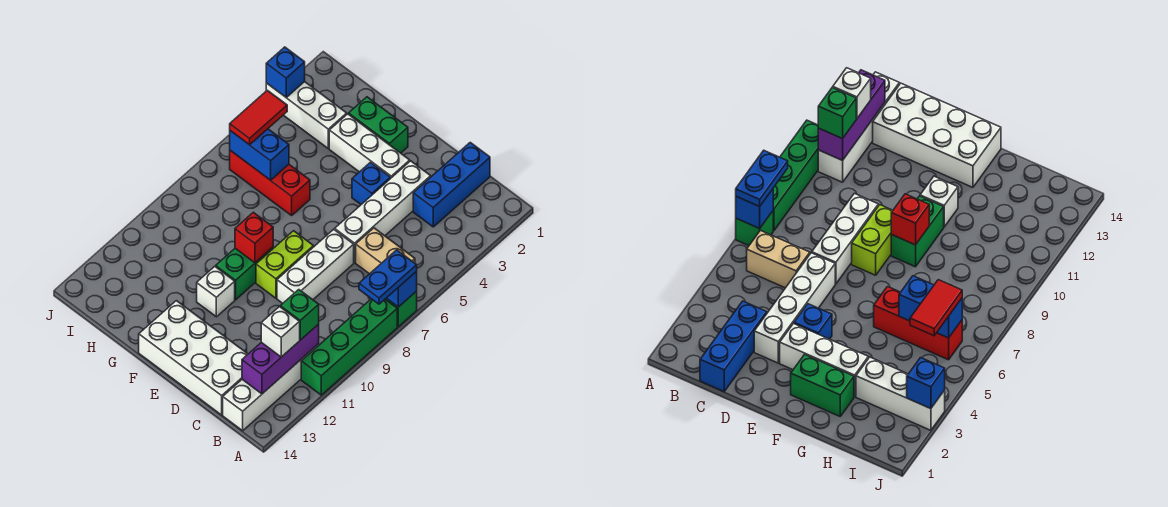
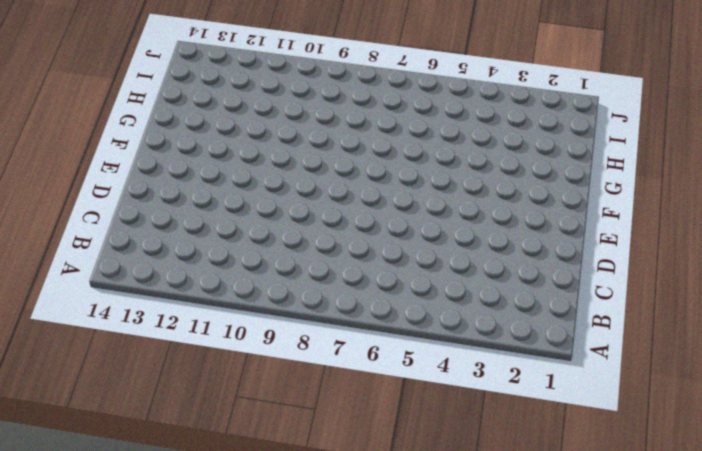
none -> green brick A7 level 1
none -> green brick A8:A11 level 1
none -> tan brick B6:C6 level 1

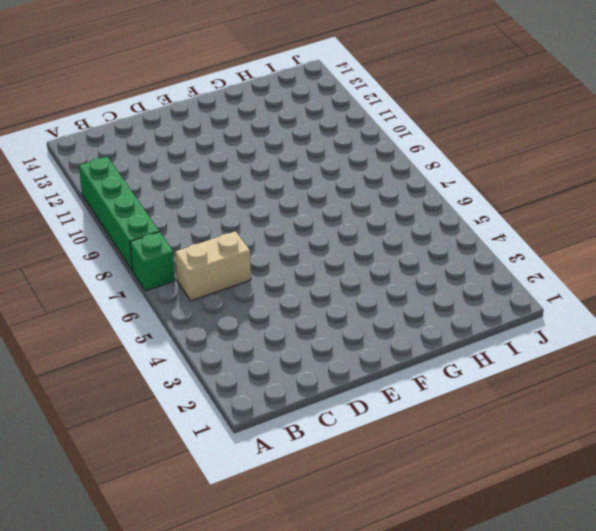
none -> white brick B11:B14 level 1
none -> blue brick C1:C3 level 1
none -> white brick C13:F14 level 1

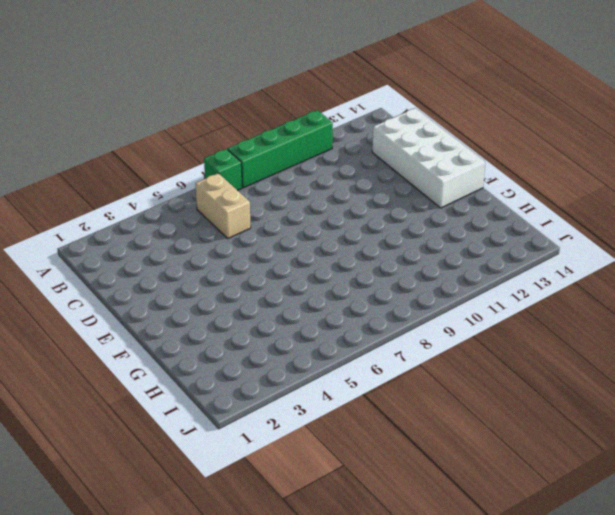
none -> white brick B11:B14 level 1
none -> blue brick C1:C3 level 1
none -> white brick D3:D6 level 1

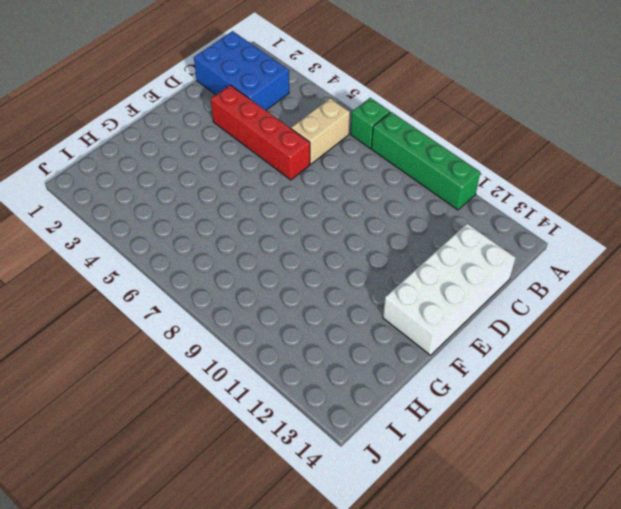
blue brick B1:C3 level 1 -> blue brick C1:C3 level 1
red brick D3:D6 level 1 -> white brick D3:D6 level 1
none -> white brick B11:B14 level 1
none -> white brick D7:D9 level 1
none -> white brick E3:G3 level 1

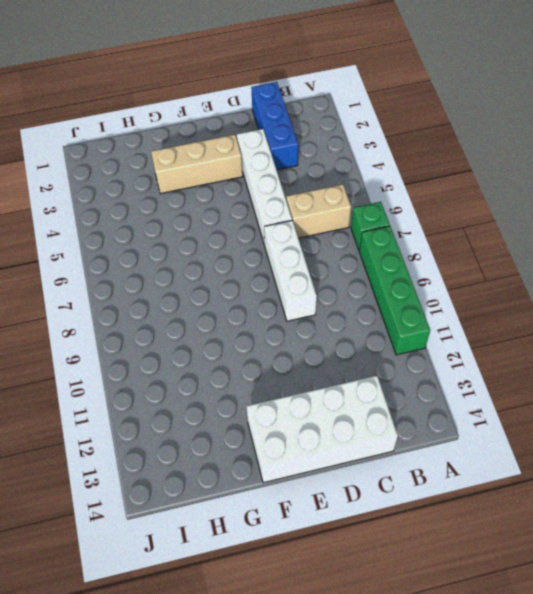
tan brick E3:G3 level 1 -> white brick E3:G3 level 1
none -> white brick B11:B14 level 1
none -> blue brick E4 level 1
none -> lime brick E8:E9 level 1

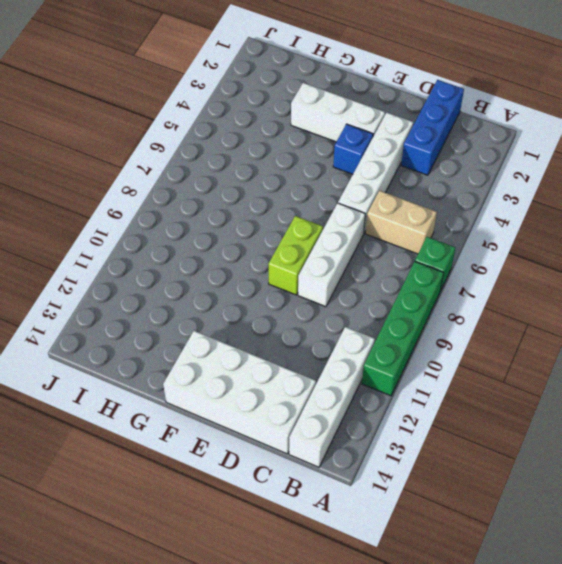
none -> green brick F2:G2 level 1
none -> green brick F9:F10 level 1
none -> white brick F11 level 1

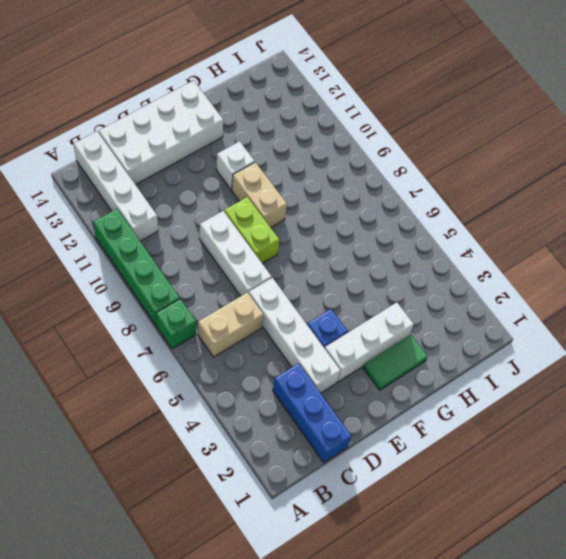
green tile F2:G2 level 1 -> green brick F2:G2 level 1
tan brick F9:F10 level 1 -> green brick F9:F10 level 1
none -> red brick G6:I6 level 1
none -> white brick H3:J3 level 1
none -> blue brick A7 level 2

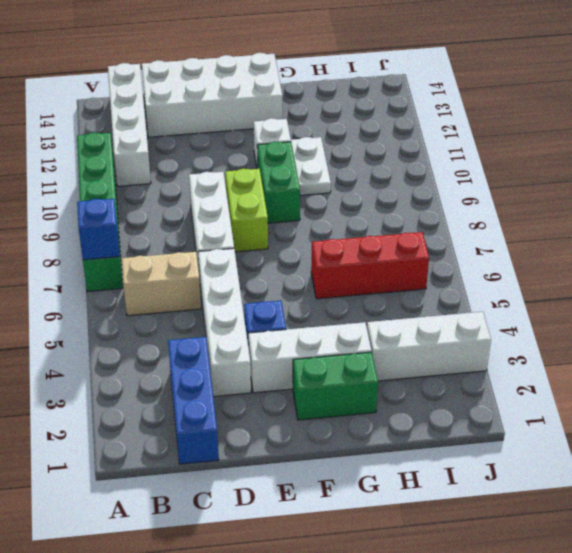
white plate G10:G11 level 1 -> none
none -> purple brick B11:B13 level 2
none -> red brick F9 level 2
none -> blue brick H6:I6 level 2

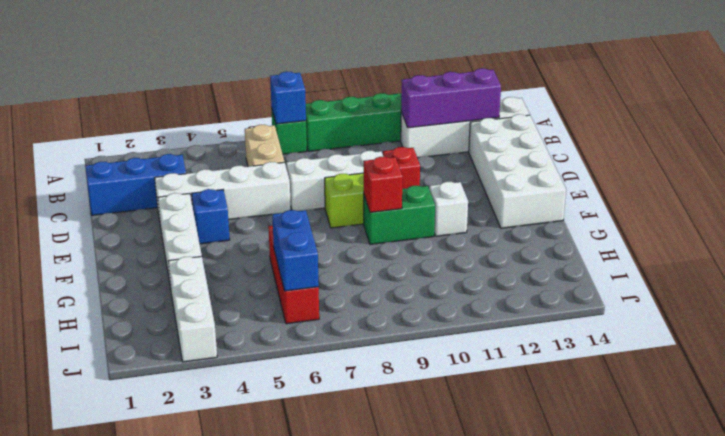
red brick D10 level 1 -> none
none -> green brick F2:G2 level 1
none -> blue brick J3 level 2
none -> blue plate A7:A8 level 3

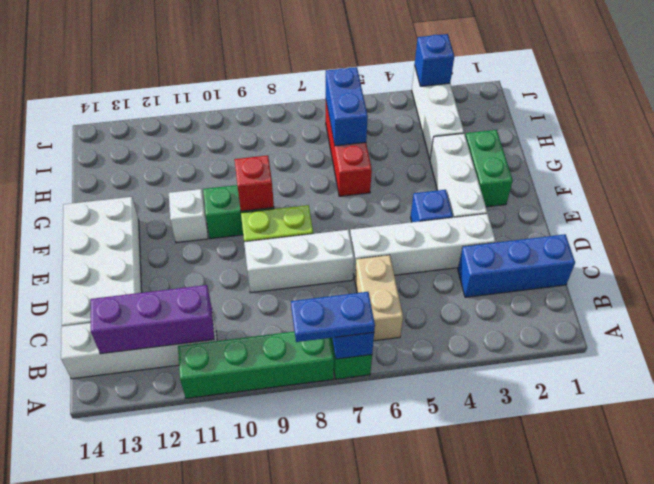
none -> green brick B11 level 3
none -> white brick B12 level 3
none -> red tile I5:I6 level 3

